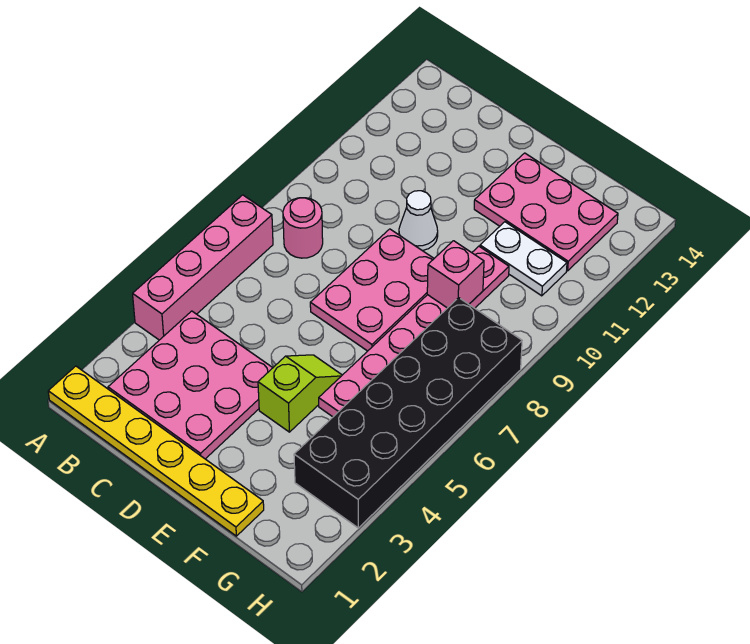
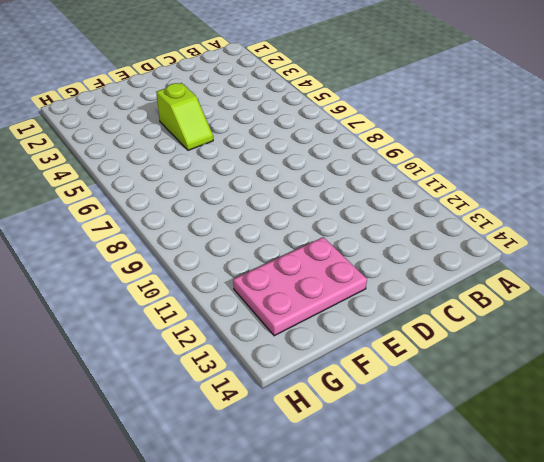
none -> yellow plate A1:F1 level 1
none -> pink brick A4:A7 level 1
none -> pink plate B2:D4 level 1

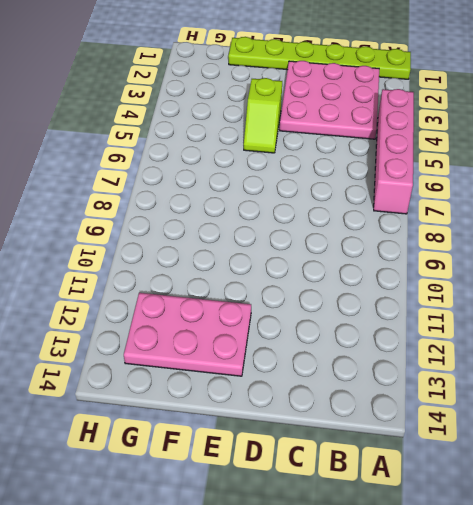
lime plate A1:F1 level 1 -> yellow plate A1:F1 level 1
none -> pink round brick B8 level 1
none -> pink plate D7:E9 level 1
none -> white cone D10 level 1

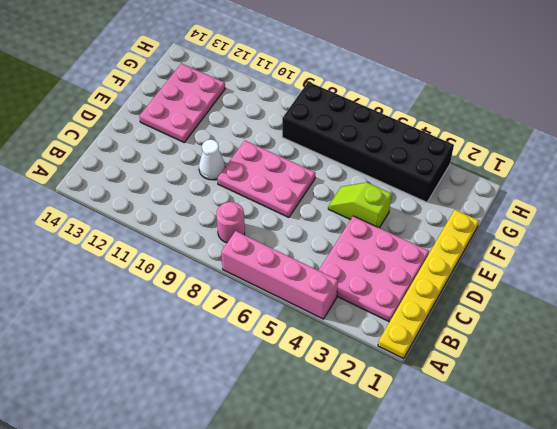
none -> pink plate F5:F10 level 1
none -> white plate F11:G11 level 1
none -> pink brick F9 level 2

